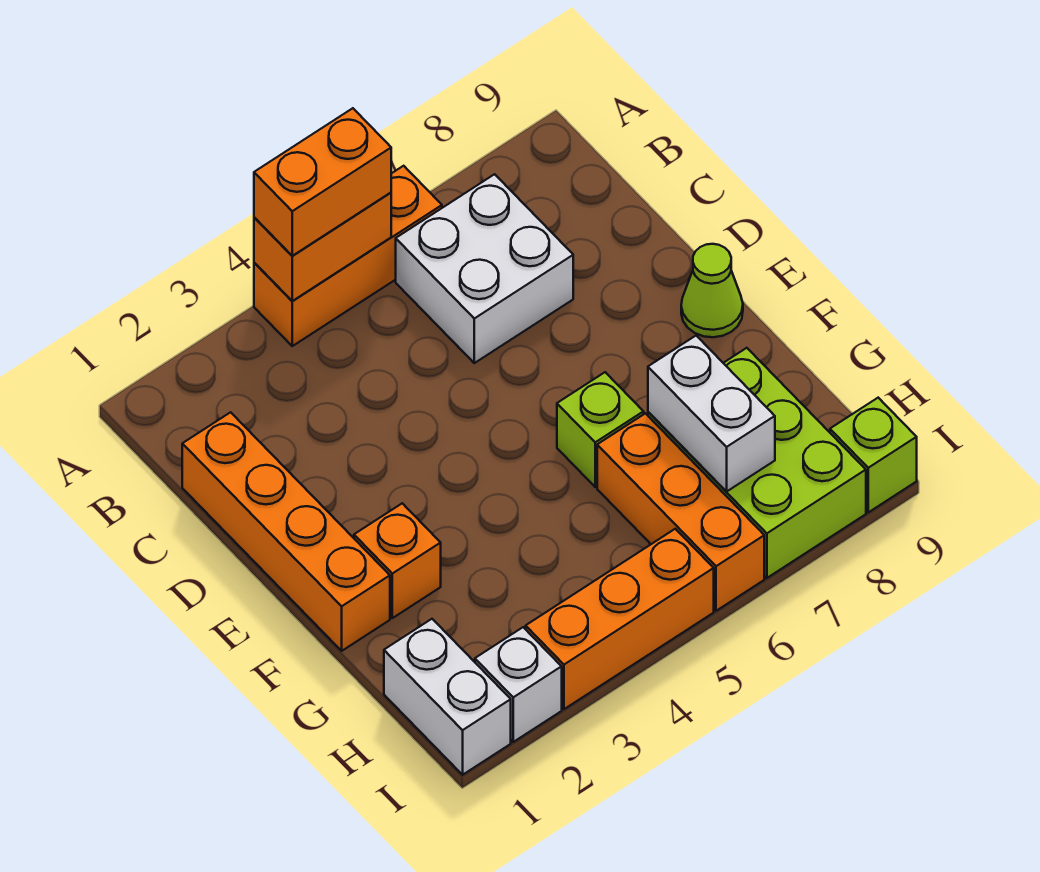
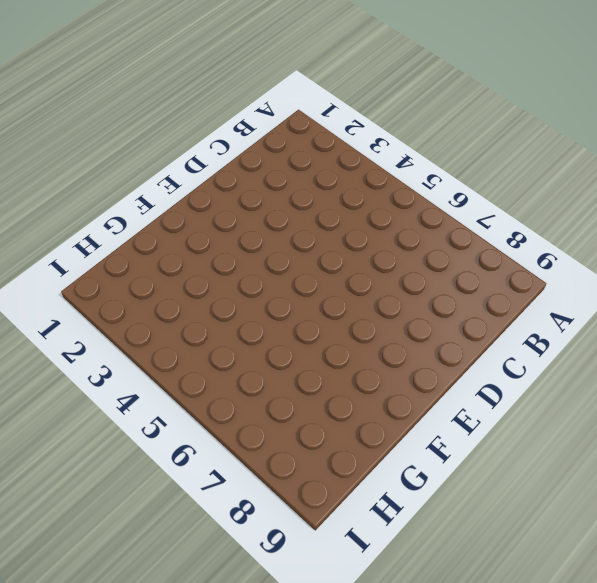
none -> orange brick A4:A6 level 1
none -> white brick B6:C7 level 1
none -> orange brick C1:F1 level 1

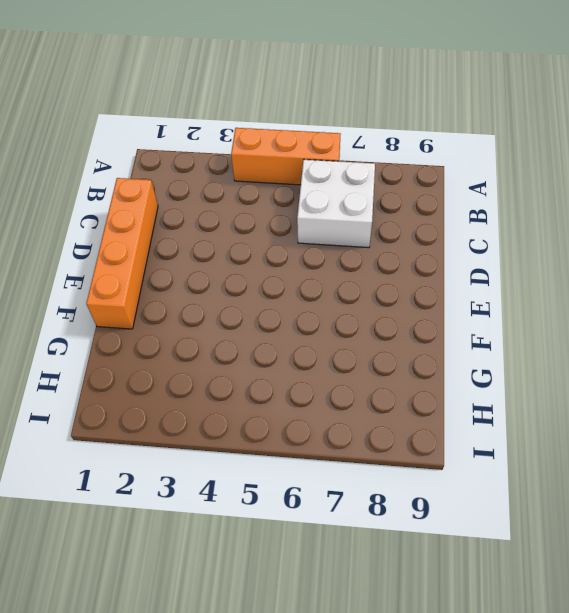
none -> lime cone E9 level 1
none -> orange brick F2 level 1
none -> lime brick F6 level 1

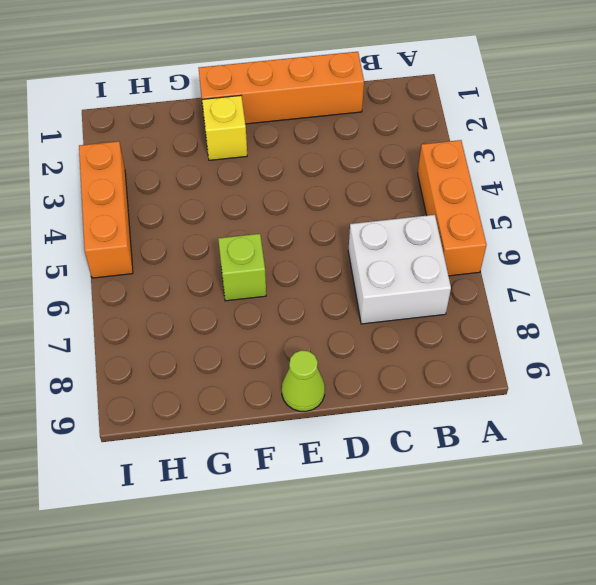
yellow brick F2 level 1 -> orange brick F2 level 1
none -> orange brick G6:I6 level 1
none -> lime brick G7:I8 level 1
none -> white brick H1:I1 level 1

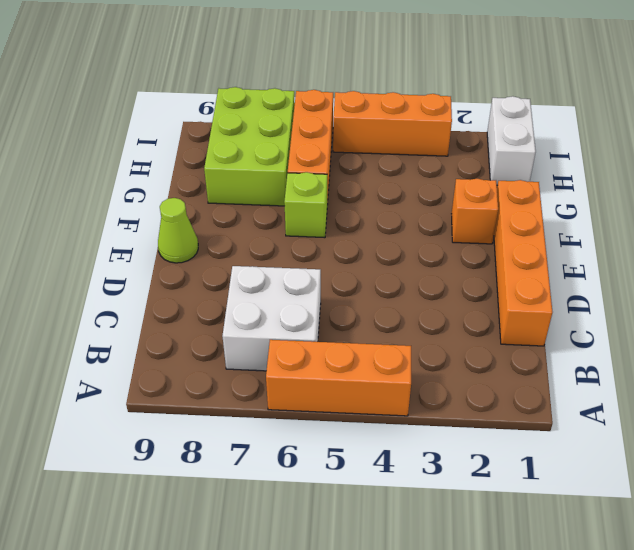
none -> white brick I2 level 1
none -> lime brick I9 level 1
none -> orange brick A4:A5 level 2

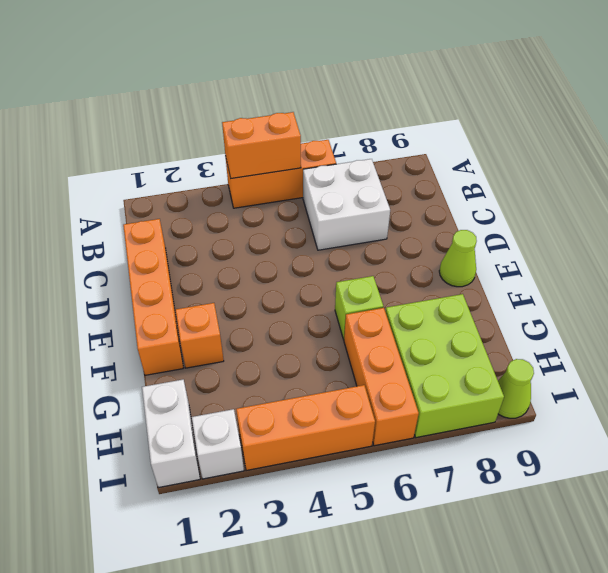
lime cone I9 level 1 -> lime brick I9 level 1
none -> white brick G7:H7 level 2
none -> orange brick A4:A5 level 3

